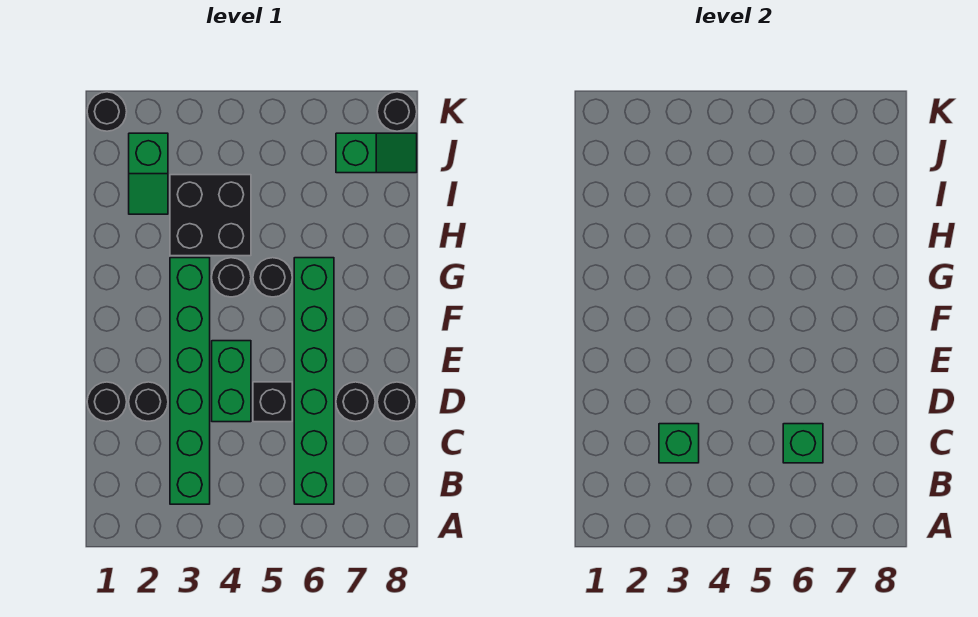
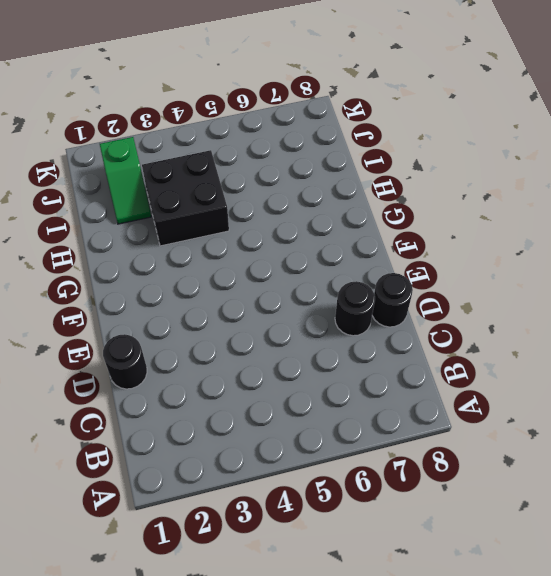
none -> green brick B3:G3 level 1
none -> green brick B6:G6 level 1
none -> black round brick D2 level 1

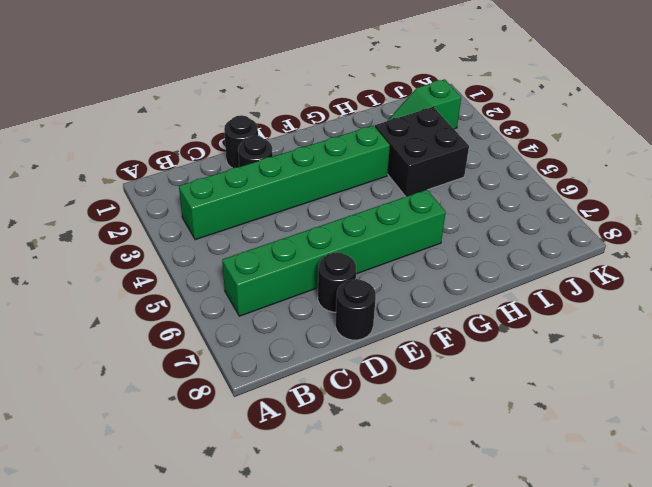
none -> green brick D4:E4 level 1
none -> black brick D5 level 1
none -> black round brick G4 level 1

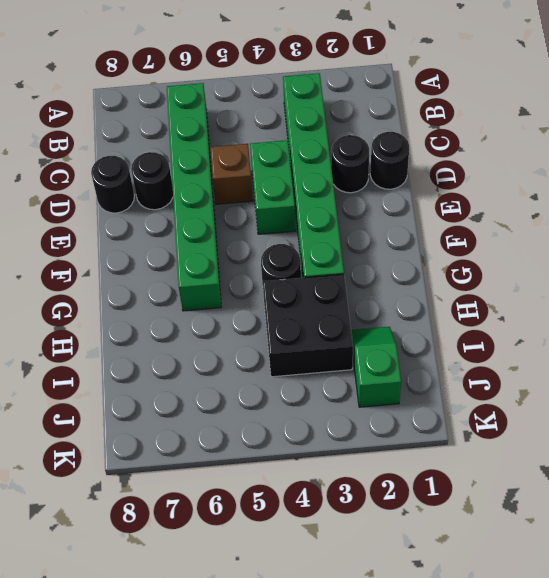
brown brick D5 level 1 -> black brick D5 level 1
none -> black round brick G5 level 1
none -> green slope J7:J8 level 1 top 7
none -> black round brick K1 level 1

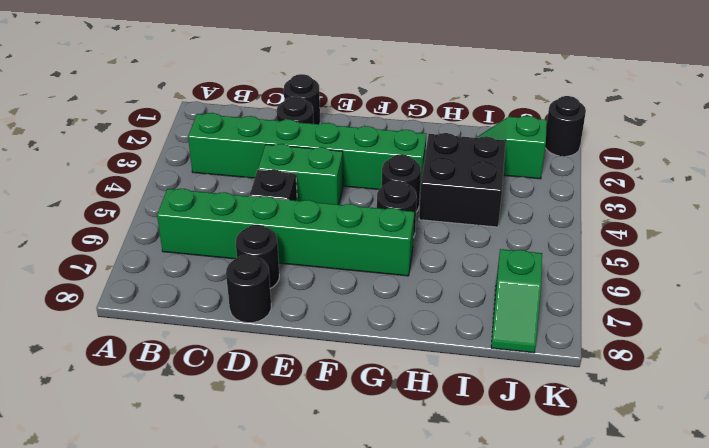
none -> black round brick K8 level 1
none -> green brick C3 level 2
none -> green brick C6 level 2

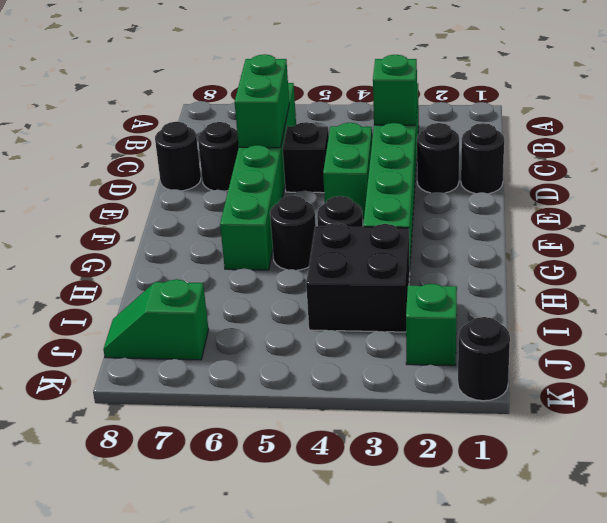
green brick C6:D6 level 2 -> green brick C6 level 2
none -> black round brick K8 level 1

